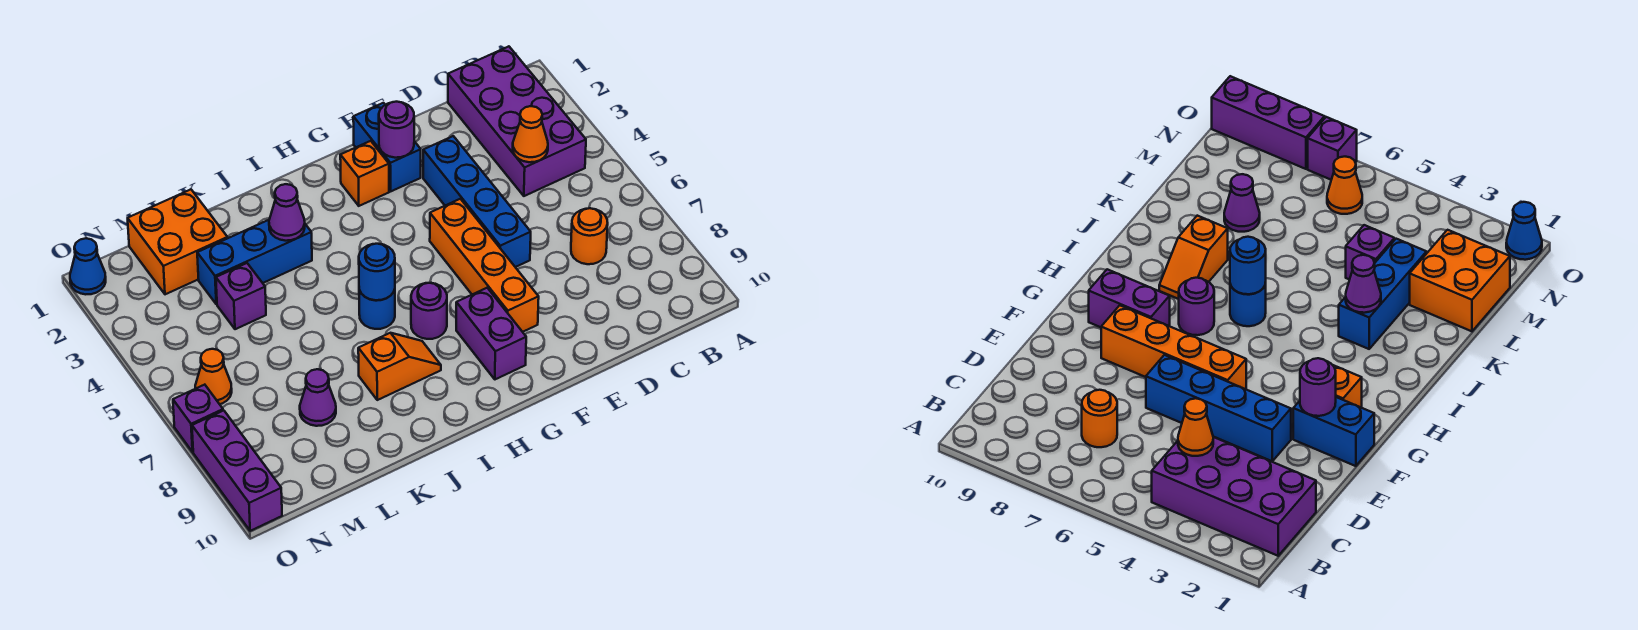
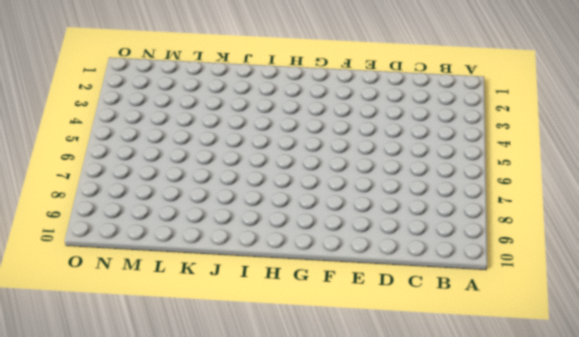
none -> purple brick B1:C4 level 1
none -> orange round brick C7 level 1
none -> blue brick E3:E6 level 1

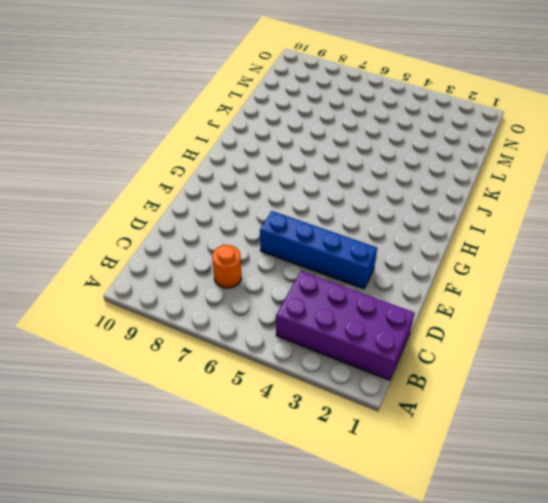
none -> blue brick F1:F2 level 1
none -> orange brick F5:F8 level 1
none -> orange brick G2 level 1

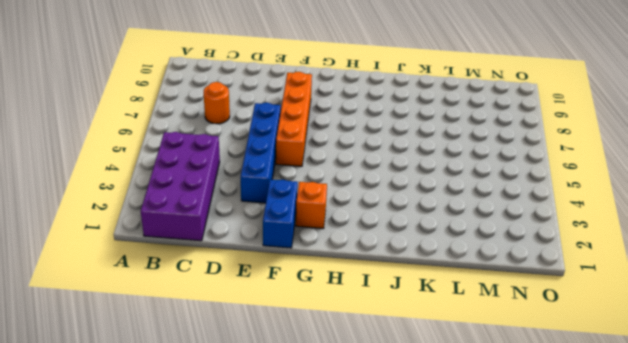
none -> purple brick G8:G9 level 1
none -> purple round brick H7 level 1
none -> blue round brick I6 level 1

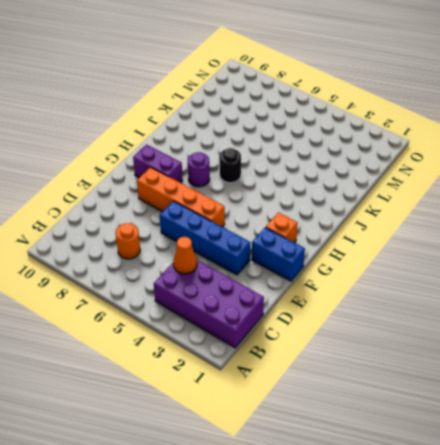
black round brick I6 level 1 -> blue round brick I6 level 1
none -> orange slope I8:J8 level 1 top J
none -> blue brick J3:L3 level 1
none -> orange brick L1:M2 level 1

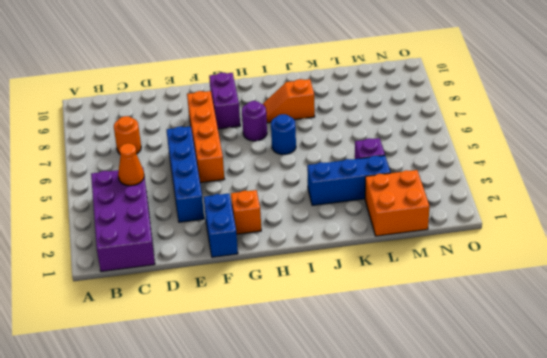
none -> purple cone L8 level 1
none -> orange cone N6 level 1
none -> blue cone O1 level 1

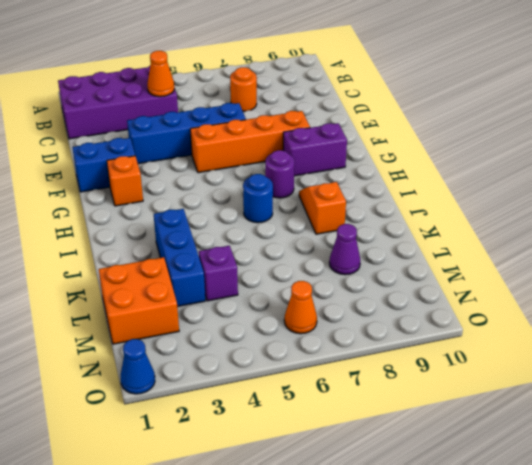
none -> purple brick O7 level 1
none -> purple brick O8:O10 level 1
none -> purple round brick F2 level 2

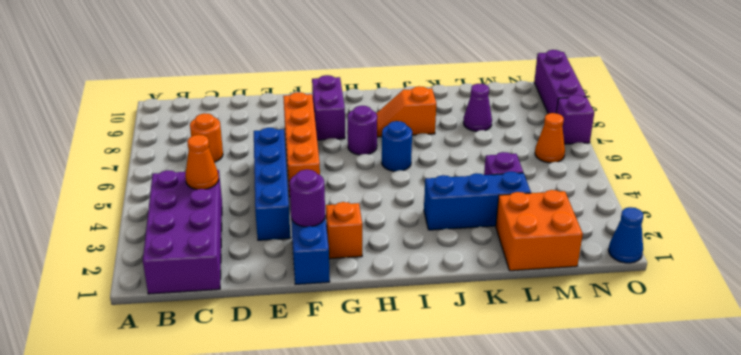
none -> blue round brick I6 level 2
none -> purple cone J3 level 2

